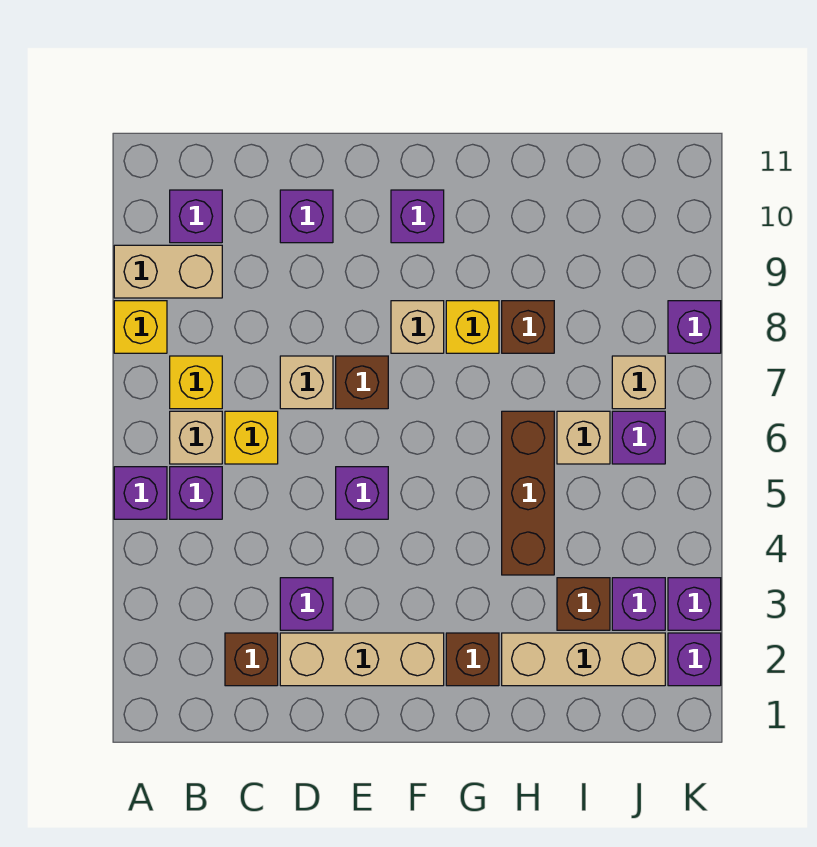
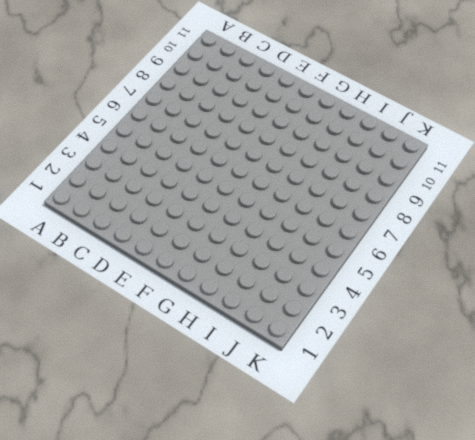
none -> purple brick A5 level 1
none -> yellow brick A8 level 1
none -> tan brick A9:B9 level 1
none -> purple brick B5 level 1

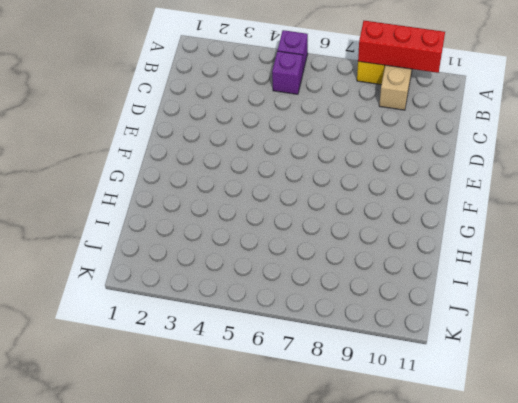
red brick A8:A10 level 2 -> none
none -> tan brick B6 level 1
none -> yellow brick B7 level 1
none -> purple brick B10 level 1
none -> brown brick C2 level 1

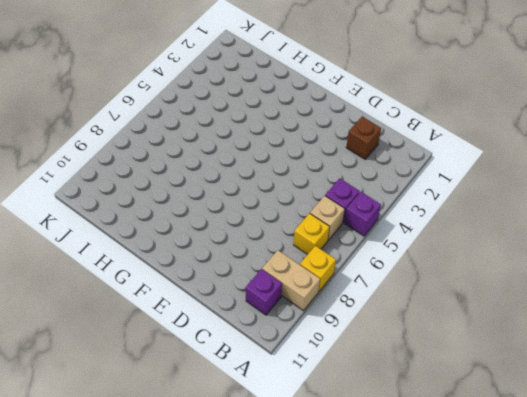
none -> yellow brick C6 level 1
none -> tan brick D2:F2 level 1
none -> purple brick D3 level 1
none -> tan brick D7 level 1

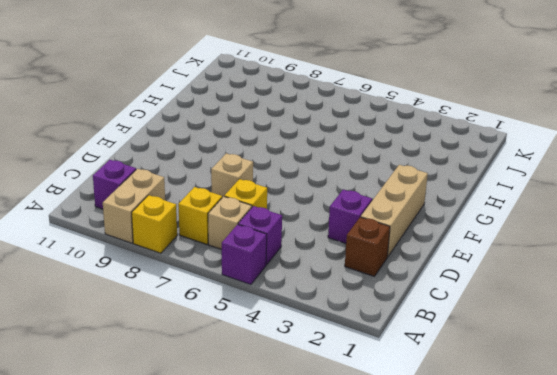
none -> purple brick D10 level 1
none -> purple brick E5 level 1
none -> brown brick E7 level 1
none -> tan brick F8 level 1

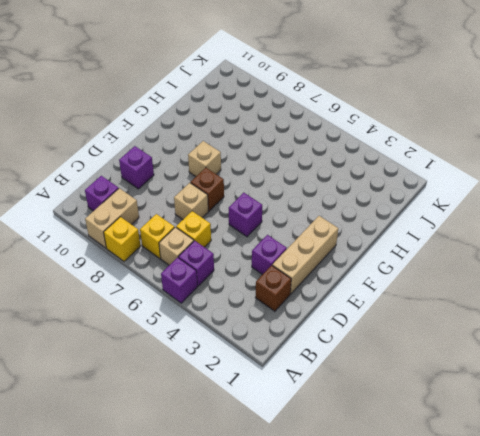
none -> purple brick F10 level 1
none -> brown brick G2 level 1
none -> yellow brick G8 level 1
none -> tan brick H2:J2 level 1

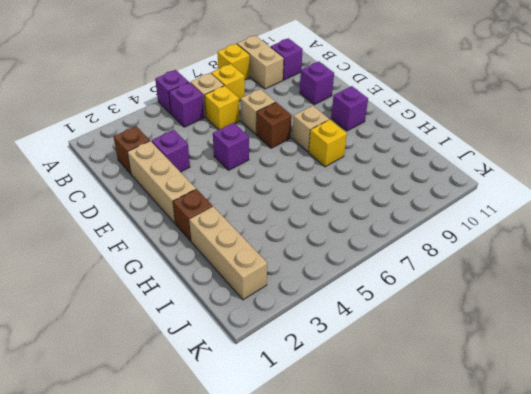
none -> brown brick H4:H6 level 1
none -> brown brick H8 level 1
none -> brown brick I3 level 1
none -> tan brick I6 level 1

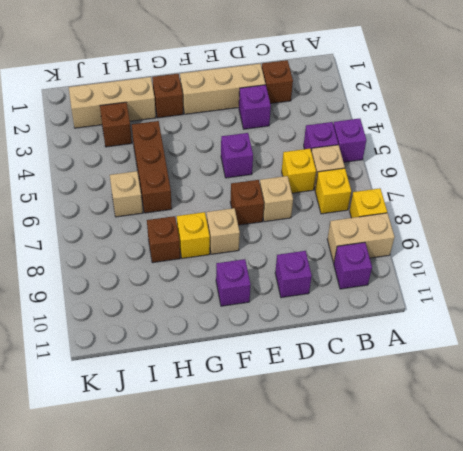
none -> purple brick J3 level 1
none -> purple brick J6 level 1
none -> tan brick J7 level 1
none -> purple brick K2 level 1

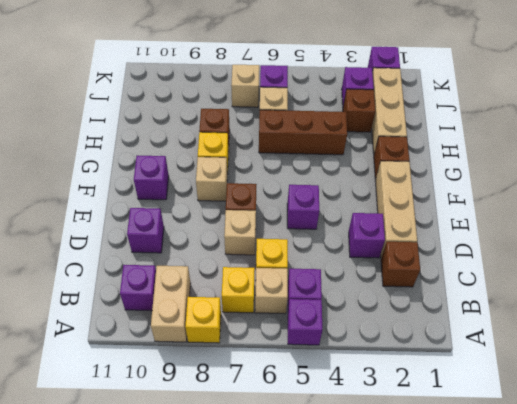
none -> purple brick K3 level 1
none -> purple brick K8 level 1

